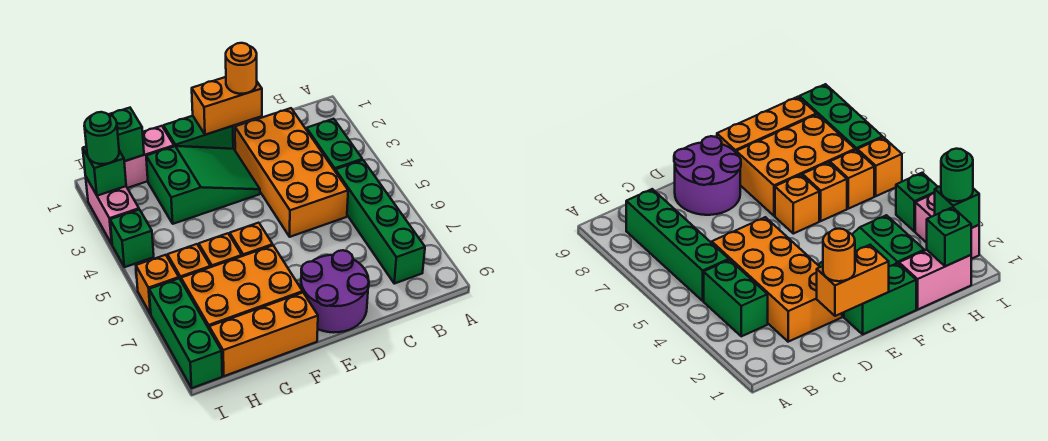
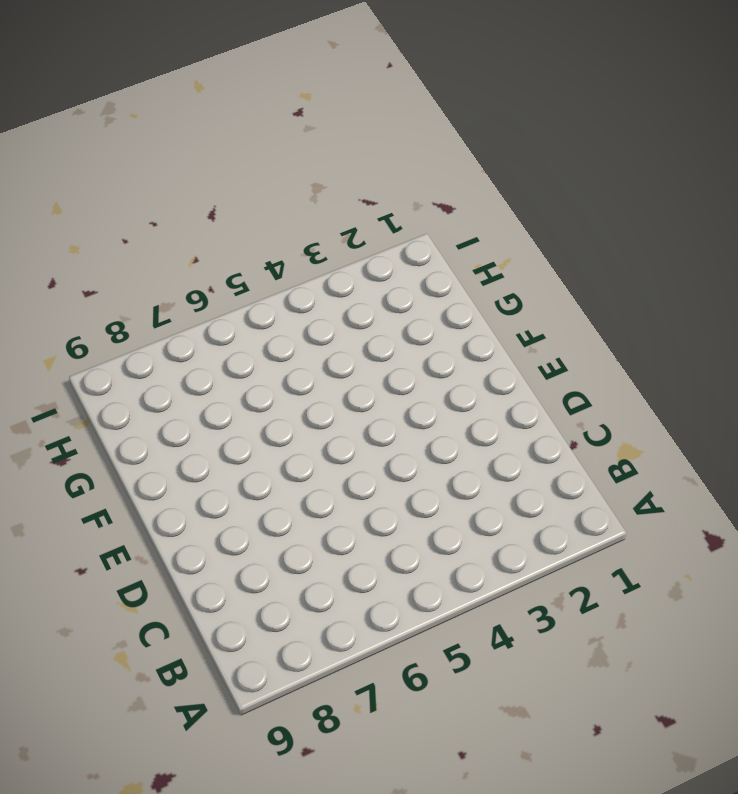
none -> green brick B3:B4 level 1
none -> green brick B5:B8 level 1
none -> orange brick C2:D5 level 1

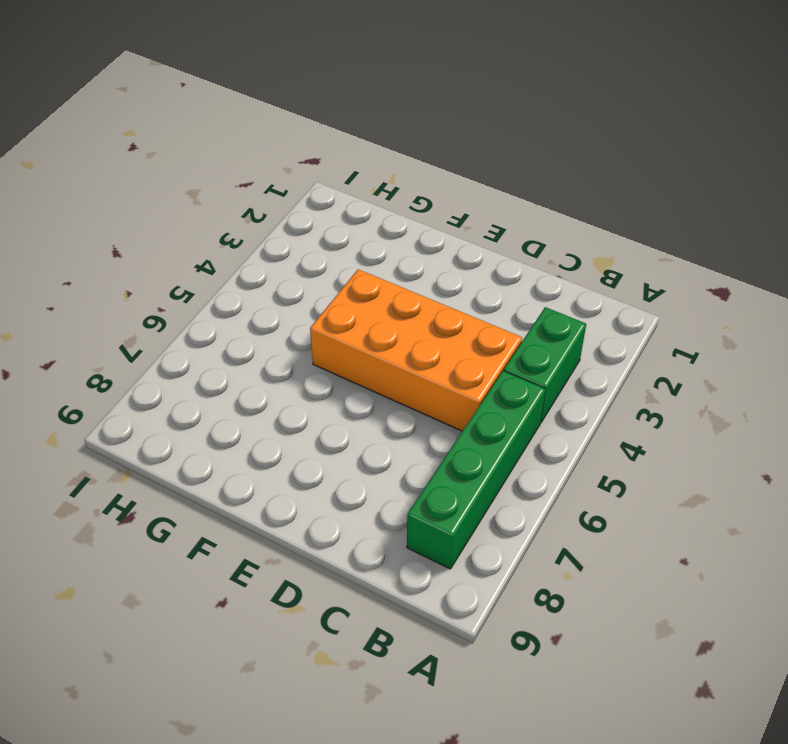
orange brick C4:F5 level 1 -> orange brick C2:D5 level 1
none -> purple round brick D8:E9 level 1
none -> green brick E1:F1 level 1
none -> green slope E2:G3 level 1 top G

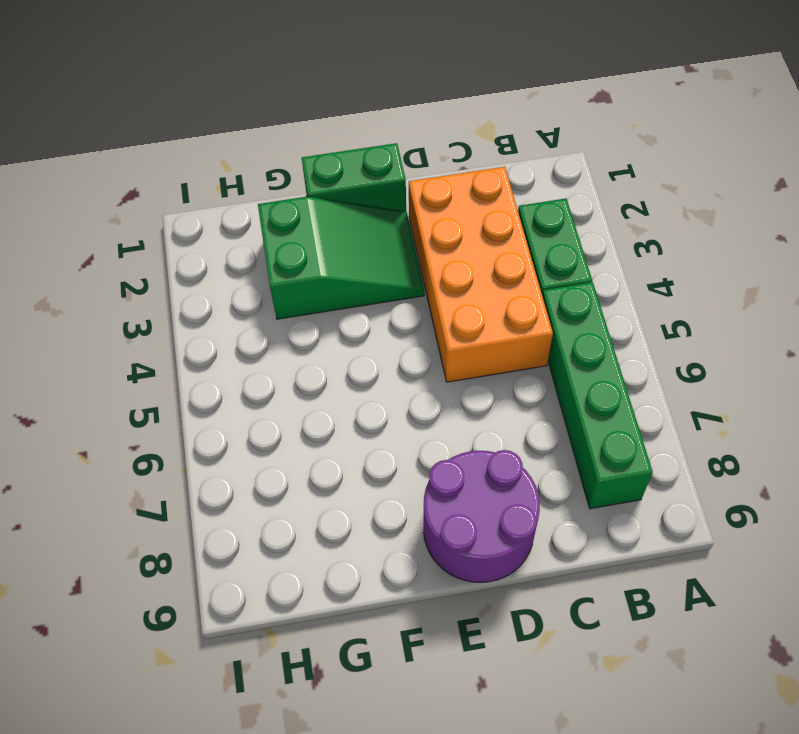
none -> orange brick F6 level 1
none -> orange brick F7:H8 level 1
none -> orange brick F9:H9 level 1

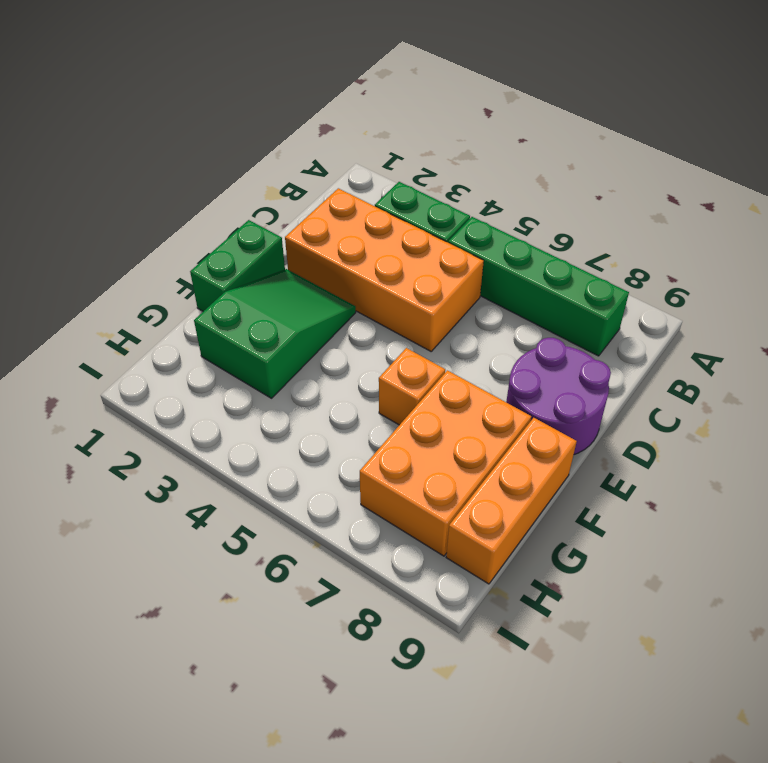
none -> pink brick G1:H1 level 1
none -> orange brick G6 level 1
none -> orange brick H6 level 1

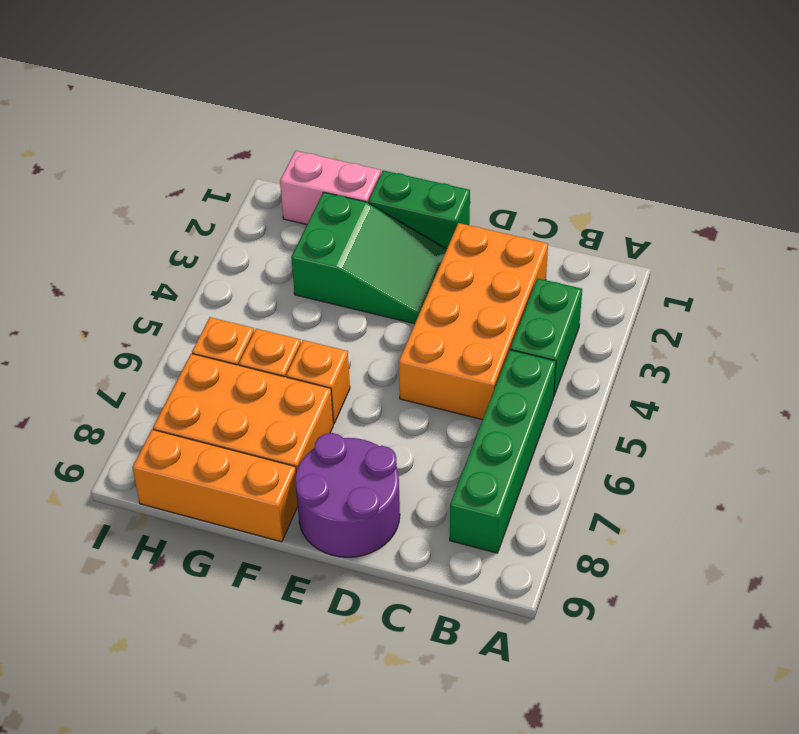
none -> pink brick I2:I3 level 1
none -> green brick I4 level 1
none -> orange brick I6 level 1

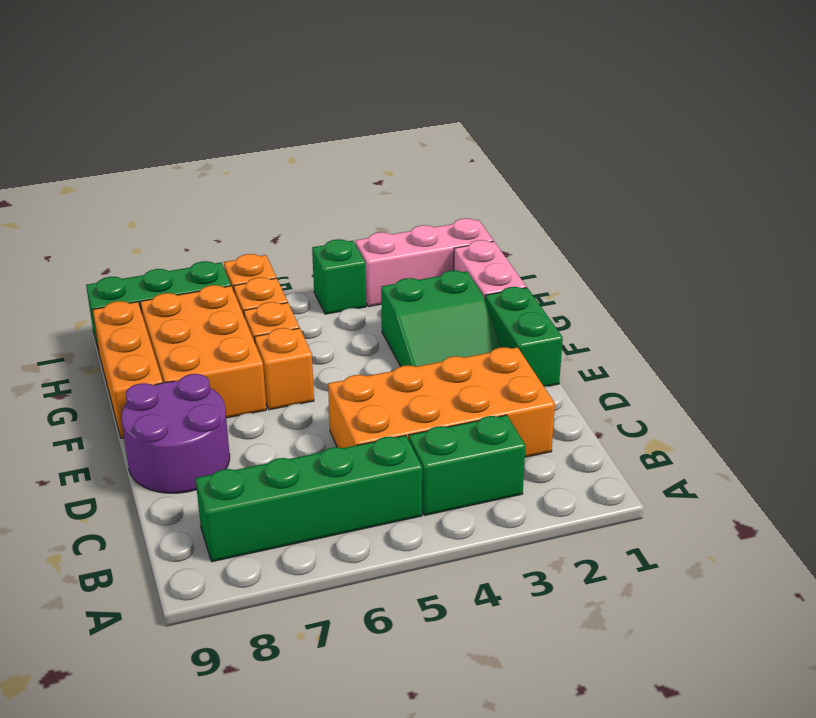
pink brick I1:I3 level 1 -> pink brick I2:I3 level 1
none -> orange brick D1:E1 level 2
none -> green brick H1 level 2
none -> green brick I2 level 2

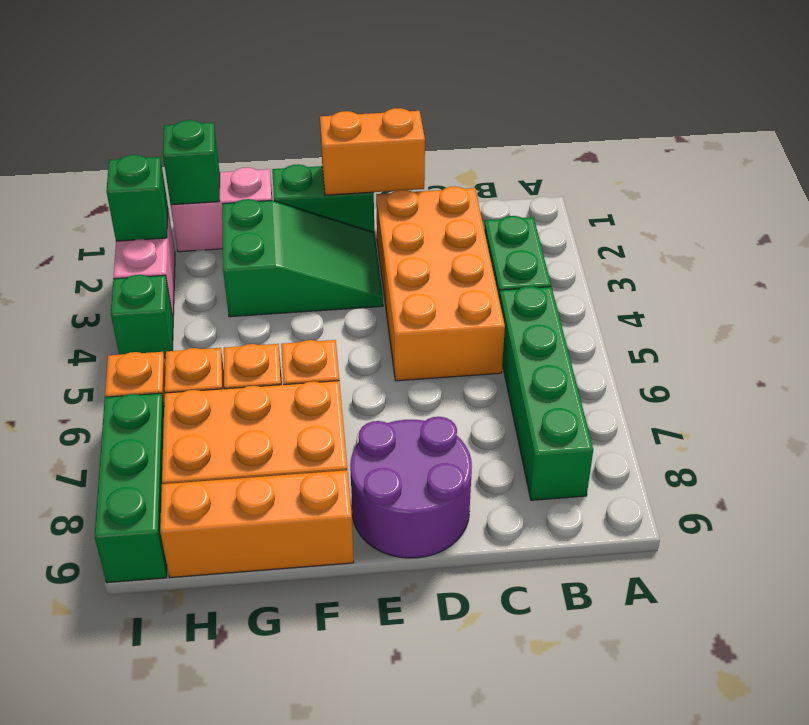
none -> orange round brick D1 level 3
none -> green round brick I2 level 3

